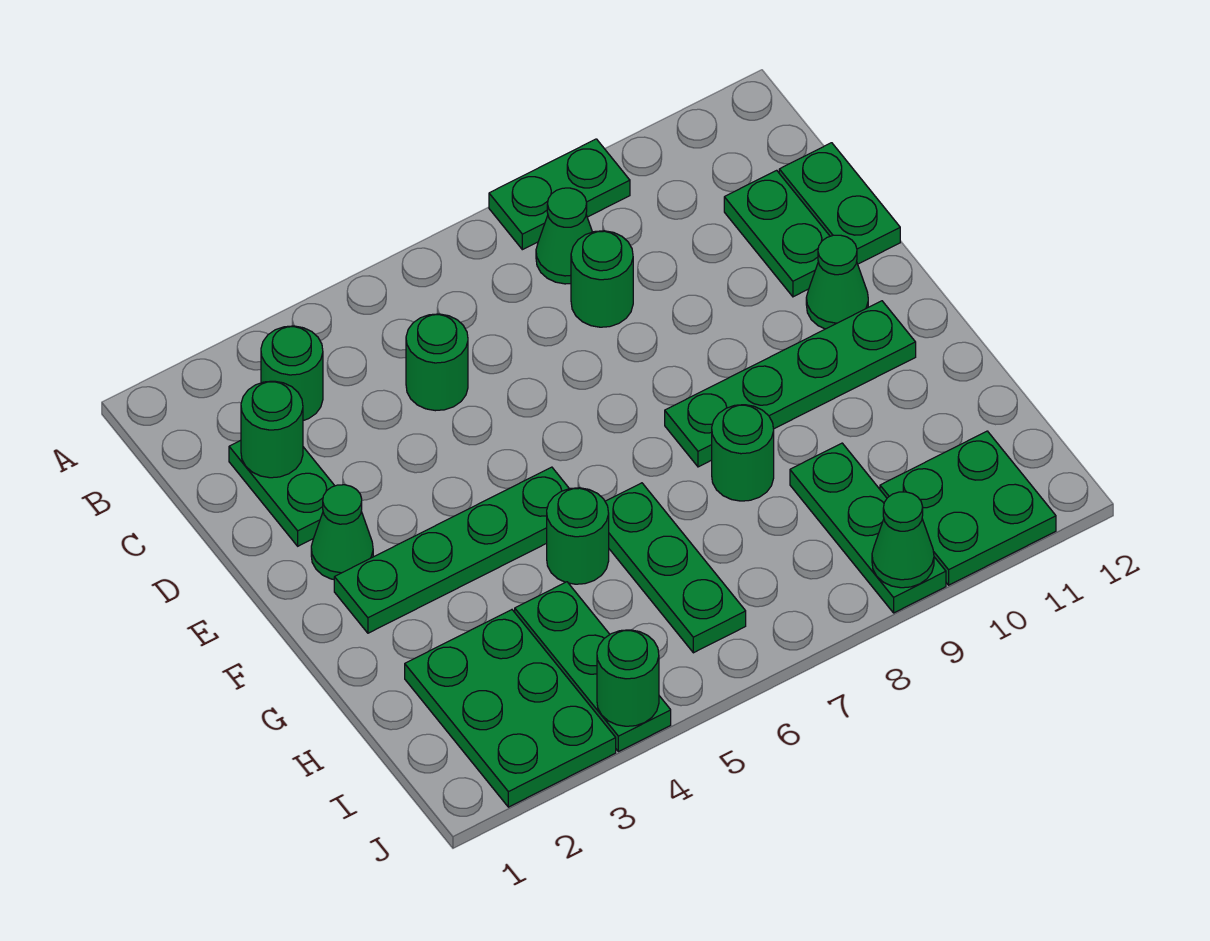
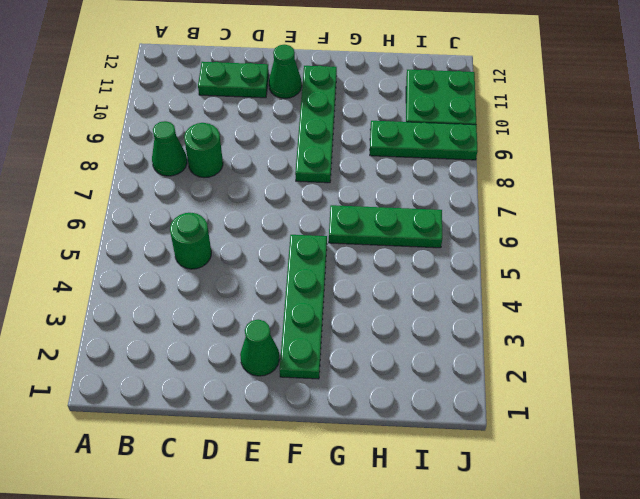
none -> green plate A8:A9 level 1
none -> green round brick B3 level 1
none -> green plate C2:D2 level 1

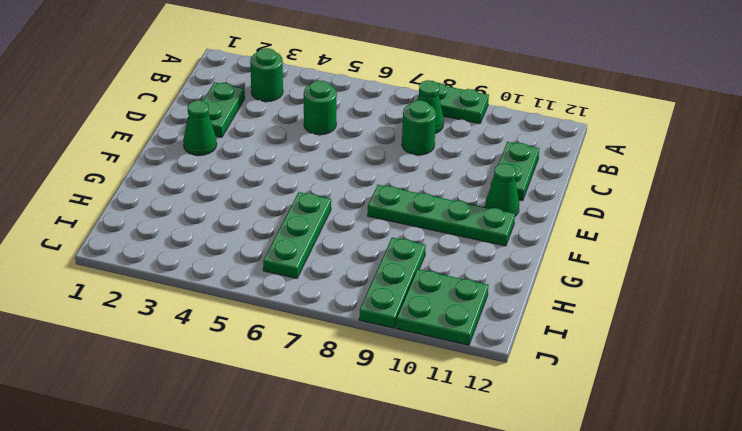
none -> green plate C12:D12 level 1
none -> green plate F2:F5 level 1
none -> green round brick G5 level 1

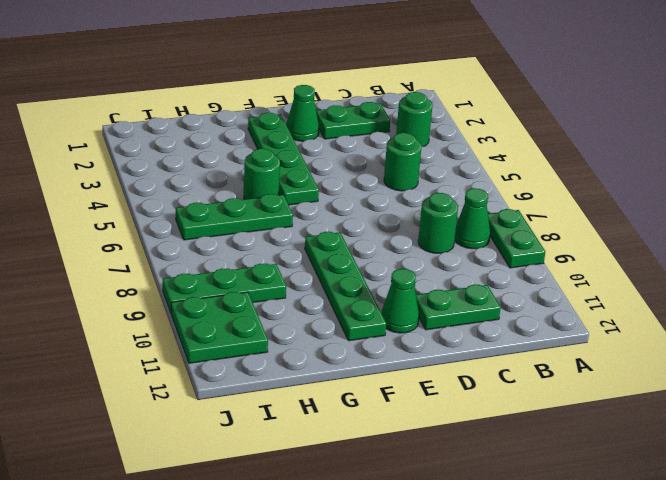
none -> green plate C12:D12 level 1
none -> green round brick G8 level 1
none -> green plate H2:J3 level 1

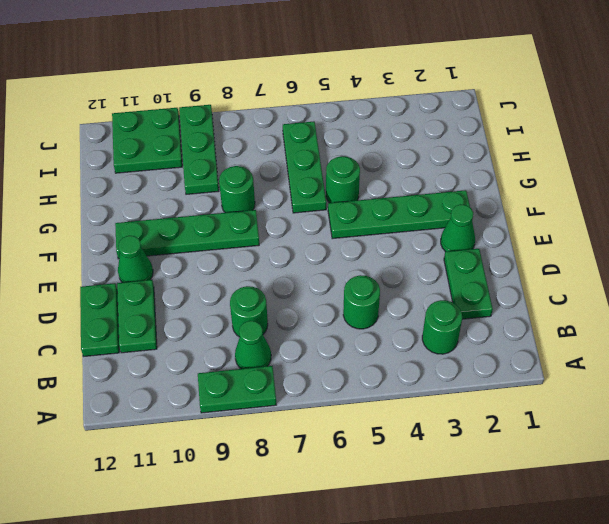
none -> green plate H2:J3 level 1
none -> green plate H4:J4 level 1
none -> green round brick C2 level 2

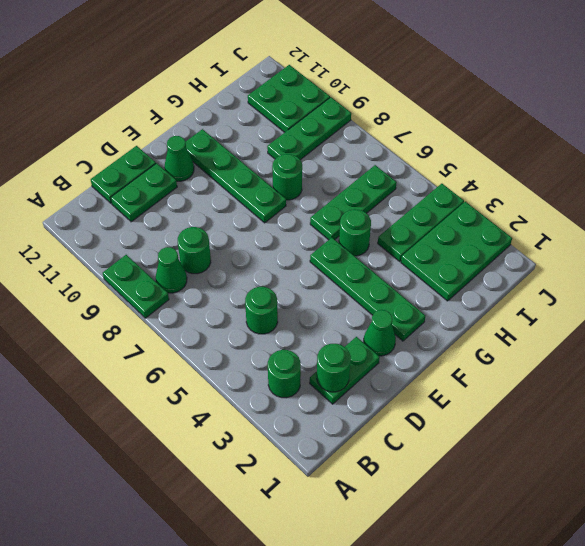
none -> green round brick J4 level 2
none -> green cone J9 level 2

